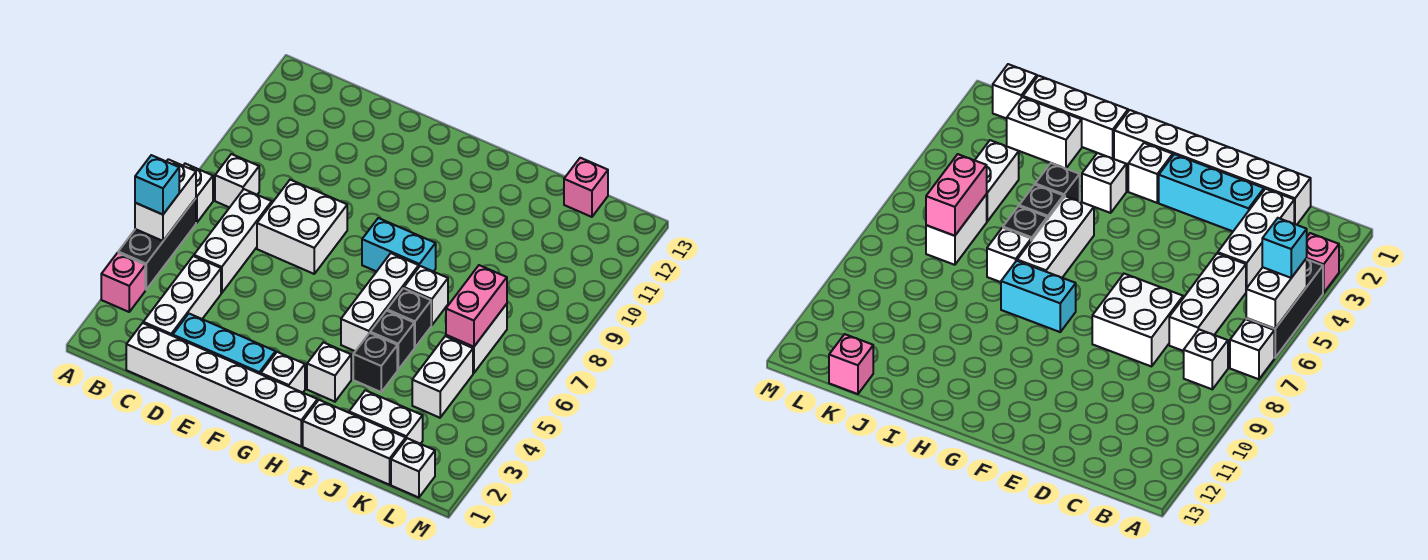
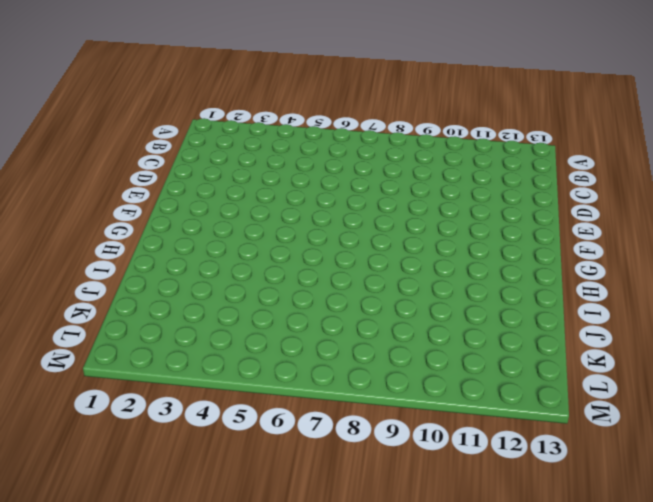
none -> pink brick A3 level 1
none -> black brick A4:A6 level 1
none -> white brick A7 level 1

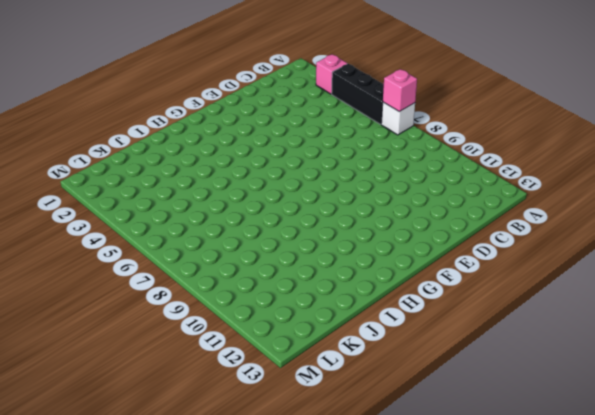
pink brick A7 level 2 -> pink brick K13 level 1
none -> white brick B8 level 1
none -> white brick C1:H1 level 1
none -> white brick C2:C4 level 1

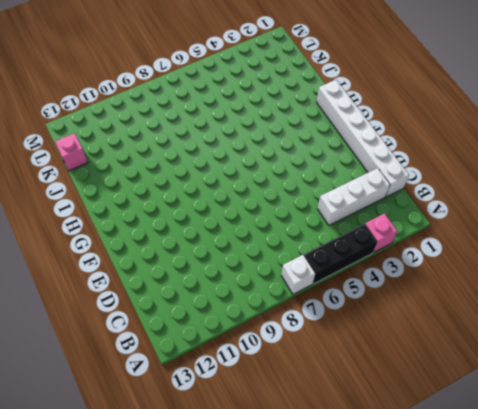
none -> white brick B8 level 1
none -> white brick C5:C7 level 1
none -> cyan brick D2:F2 level 1

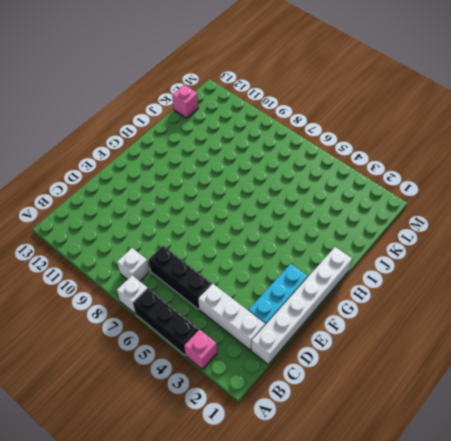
black brick C5:C7 level 1 -> white brick C5:C7 level 1
none -> white brick D7:E8 level 1
none -> white brick G2 level 1
none -> cyan brick G8:H8 level 1

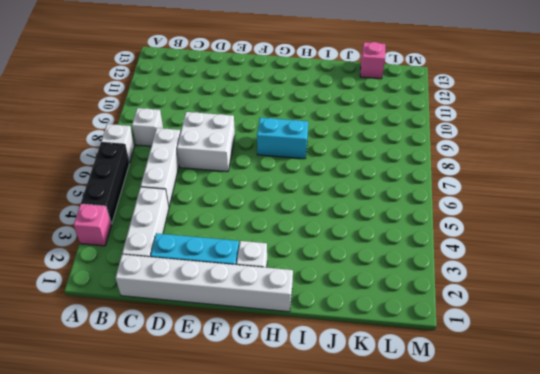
none -> white brick H3 level 1
none -> white brick H5:H7 level 1
none -> white brick I1:K1 level 1

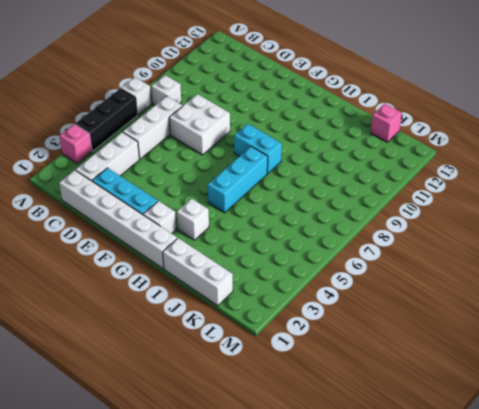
cyan brick H5:H7 level 1 -> white brick H5:H7 level 1
none -> black brick I4 level 1
none -> black brick I5 level 1
none -> black brick I6 level 1

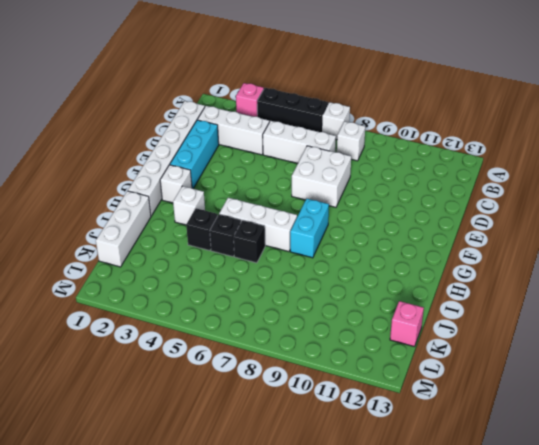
none -> white brick I7 level 1
none -> white brick J2:K2 level 1
none -> white brick K4:K5 level 1

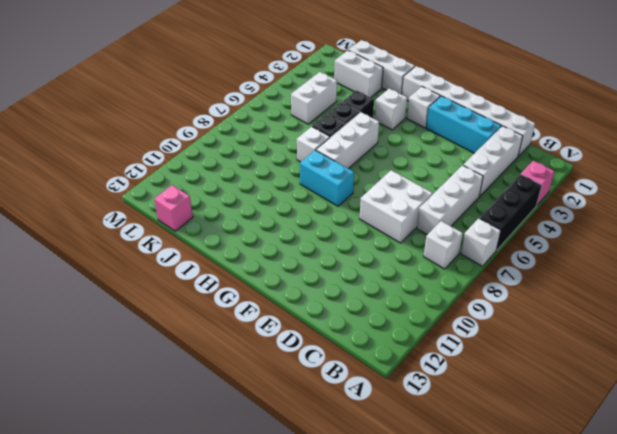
none -> white brick K6:K7 level 1
none -> white brick L1 level 1
none -> white brick A5:A6 level 2

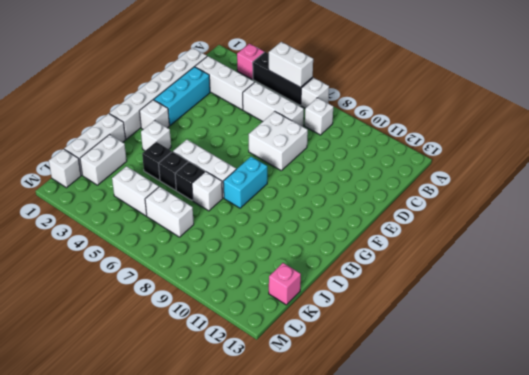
none -> pink brick K6:K7 level 2
none -> cyan brick A5 level 3

